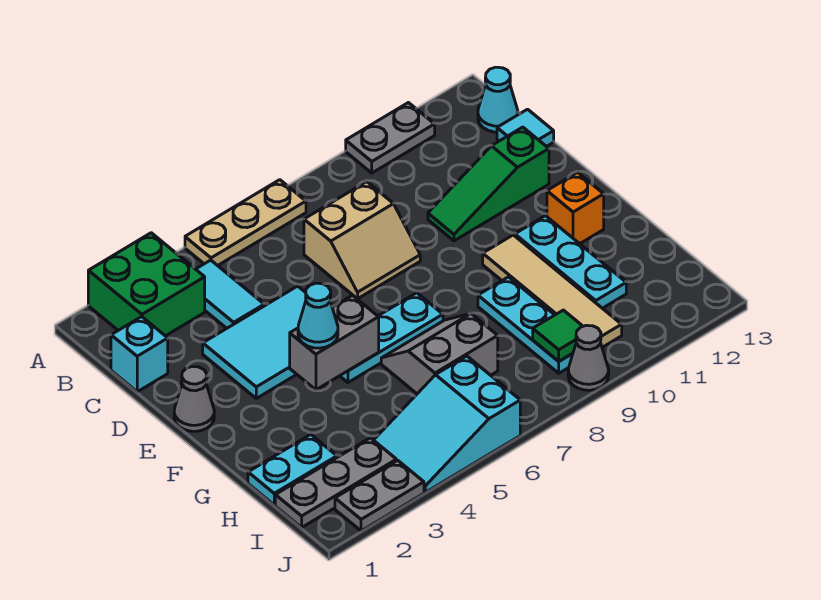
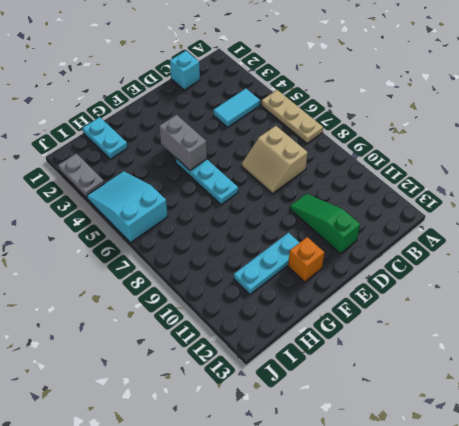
none -> green brick A2:B3 level 1
none -> grey plate A10:A11 level 1
none -> cyan cone B13 level 1

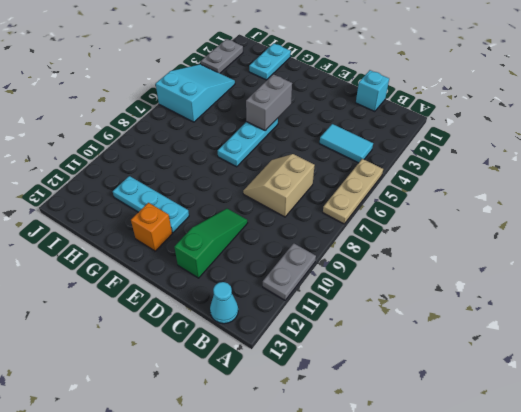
none -> green brick A2:B3 level 1
none -> cyan tile C13 level 1
none -> cyan tile D3:E5 level 1

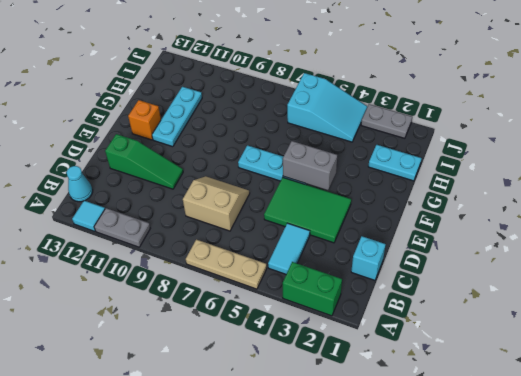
green brick A2:A3 level 1 -> green brick A2:B3 level 1
cyan tile A12 level 1 -> cyan tile C13 level 1
green tile D3:E5 level 1 -> cyan tile D3:E5 level 1
none -> grey cone E1 level 1
none -> tan tile F10:I10 level 1
none -> grey slope G6:H7 level 1 top H

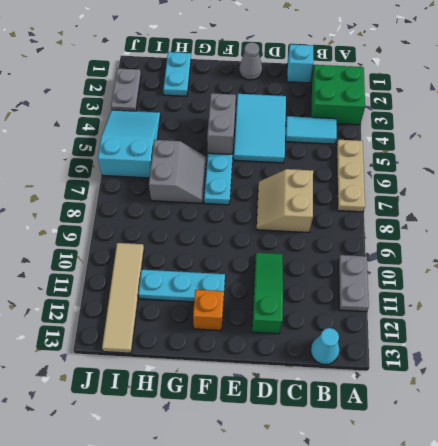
tan tile I10:I13 level 1 -> tan tile F10:I10 level 1
none -> cyan tile C13 level 1
none -> cyan plate G9:I9 level 1
none -> grey plate I1:I3 level 1

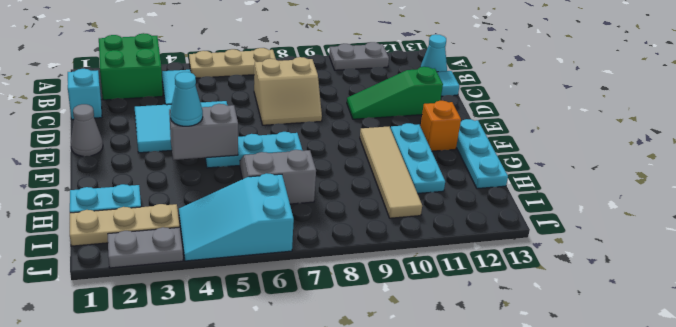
cyan plate F13:H13 level 1 -> cyan plate G9:I9 level 1
tan plate I1:I3 level 1 -> grey plate I1:I3 level 1
none -> grey cone J9 level 1
none -> green tile I9 level 2

